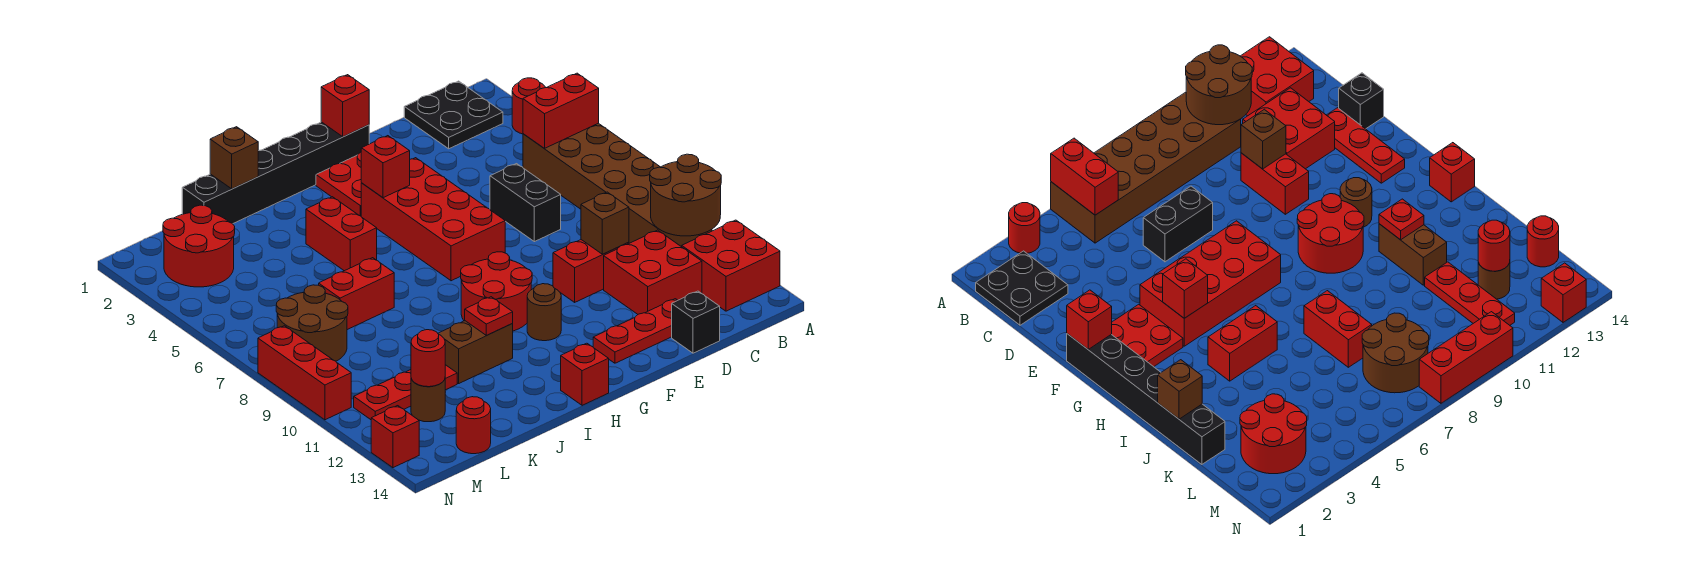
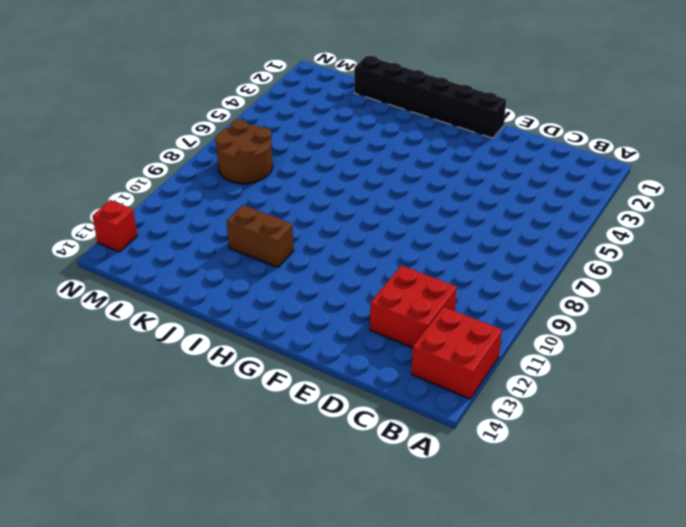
none -> red round brick A3 level 1
none -> brown brick A5:B10 level 1
none -> black plate B1:C2 level 1
none -> black brick D6:D7 level 1

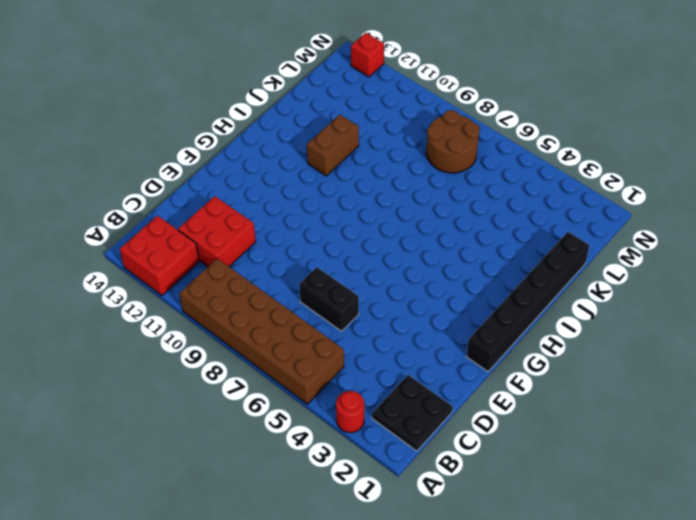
none -> red brick D10:E10 level 1
none -> red plate D13:F13 level 1
none -> black brick D14 level 1
none -> red plate F2:G3 level 1

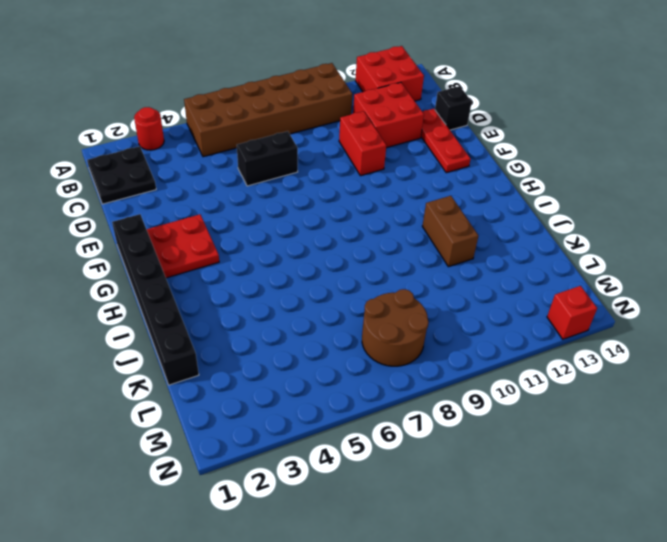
none -> red brick F4:G7 level 1
none -> red round brick G9:H10 level 1
none -> brown round brick G11 level 1
none -> red brick H14 level 1

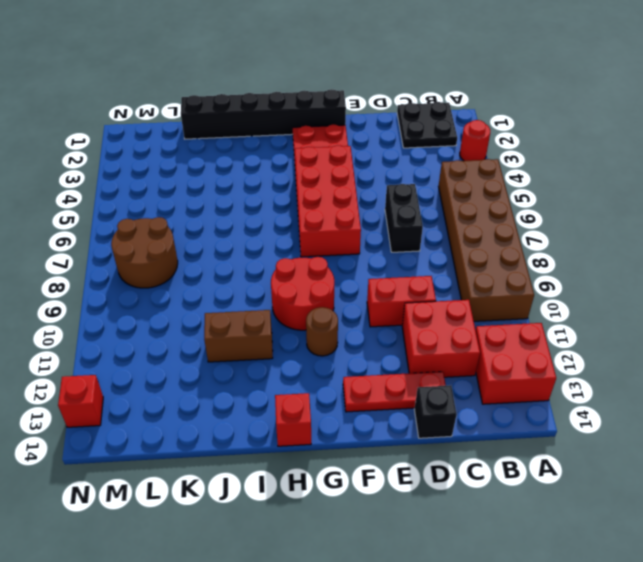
none -> red brick I4:I5 level 1
none -> red brick J7:K7 level 1
none -> red plate K11:M11 level 1
none -> red round brick L2:M3 level 1

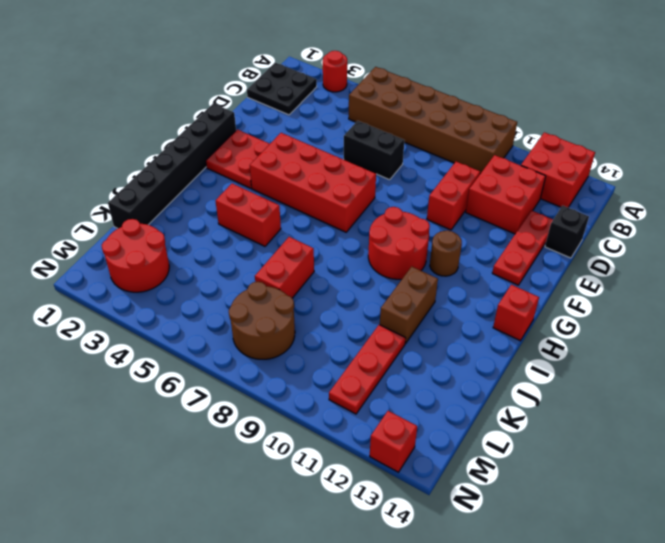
none -> brown round brick L12 level 1
none -> red round brick L14 level 1
none -> red brick N8:N10 level 1
none -> red brick A5:B5 level 2

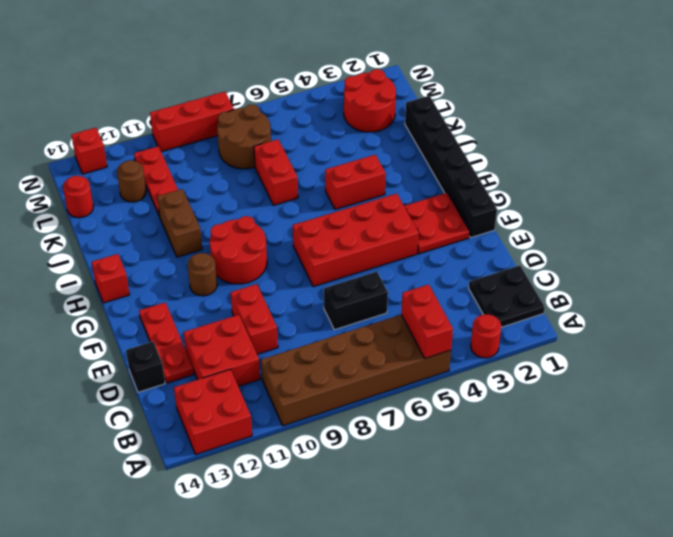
none -> brown round brick A10:B11 level 2
none -> brown brick D10 level 2
none -> red brick F1 level 2
none -> red brick G4 level 2

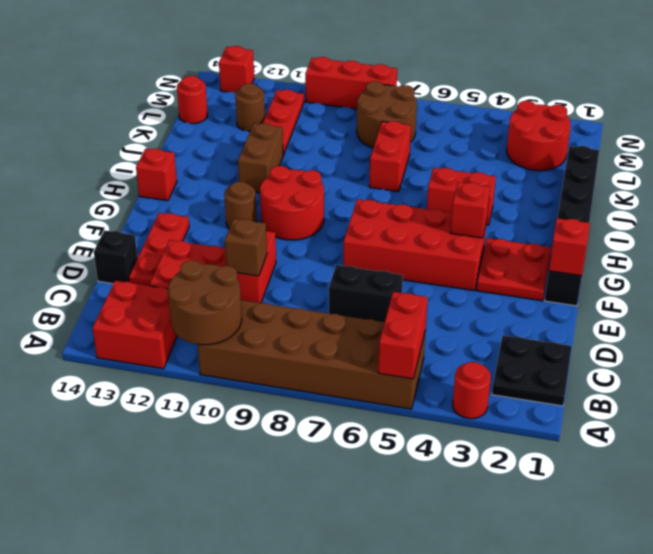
none -> red plate I11 level 2
none -> brown brick J1 level 2
none -> red round brick L12 level 2

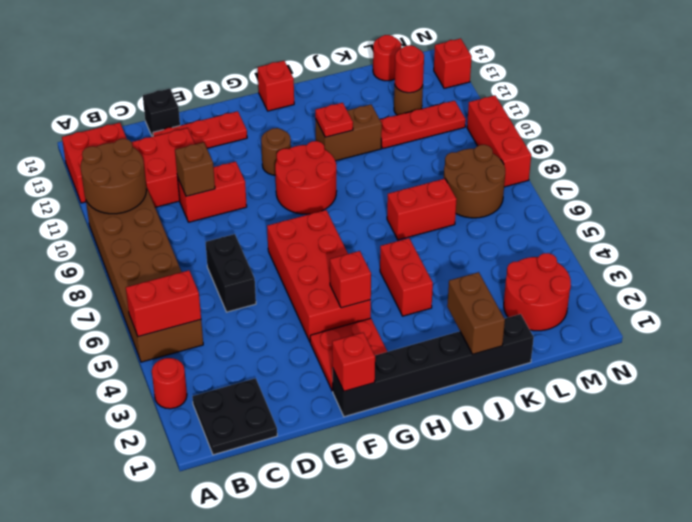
brown brick J1:J2 level 2 -> brown brick J1 level 2

